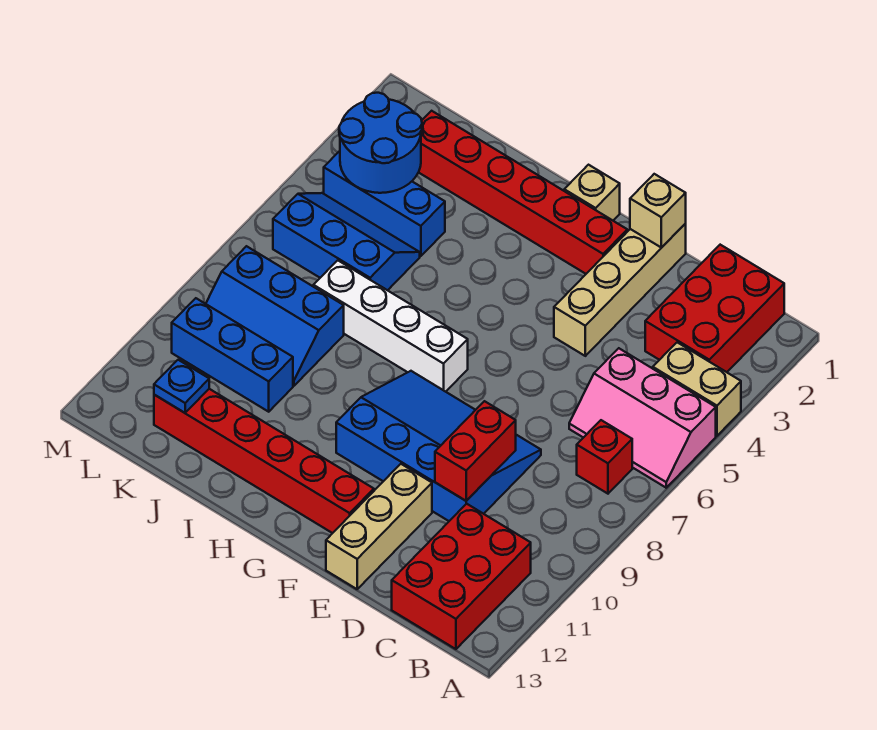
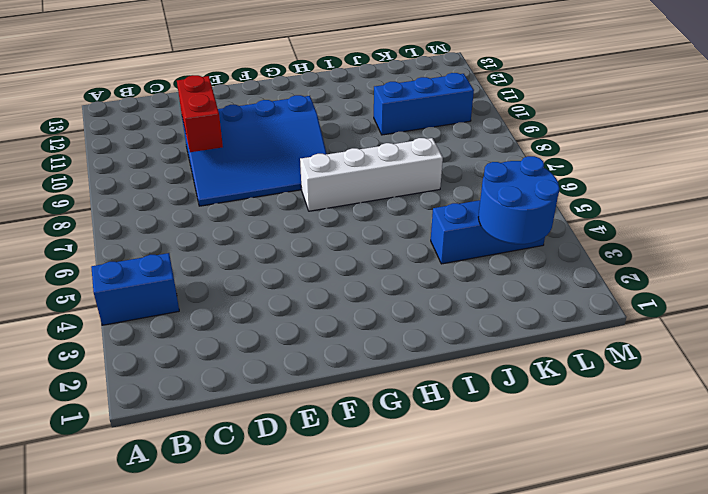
blue brick A4:B4 level 1 -> tan brick A4:B4 level 1
none -> pink slope A5:C6 level 1 top 5
none -> red brick B1:C3 level 1
none -> red brick B7 level 1

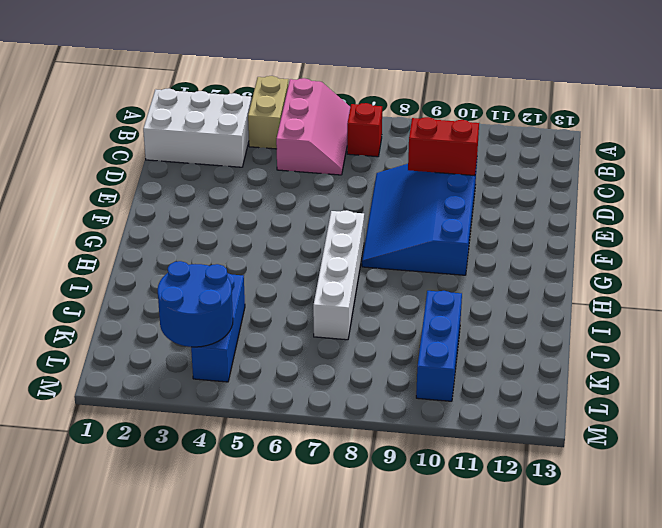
white brick B1:C3 level 1 -> red brick B1:C3 level 1
none -> red brick B11:C13 level 1
none -> tan brick E1:E4 level 1
none -> tan brick E11:E13 level 1

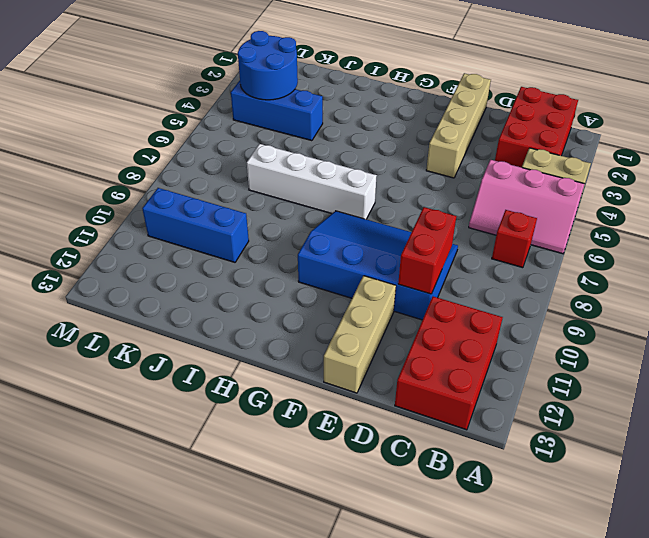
none -> red brick F2:K2 level 1
none -> red brick F12:K12 level 1
none -> tan brick G1 level 1

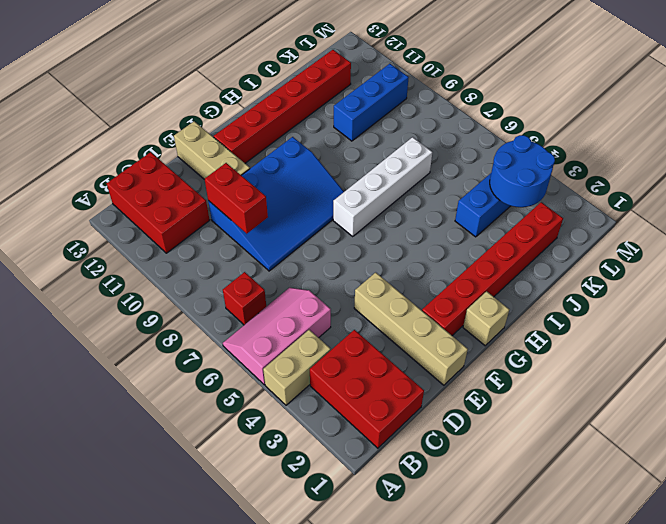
none -> blue slope J5:L6 level 1 top 6
none -> blue slope J8:L9 level 1 top 8
none -> tan brick E1 level 2

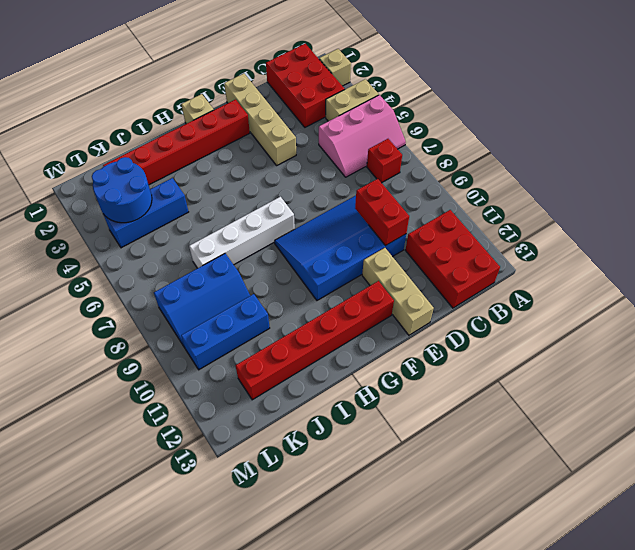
tan brick A2 level 1 -> tan brick E1 level 2
none -> blue slope J5:L6 level 1 top 6
none -> blue plate K12 level 2

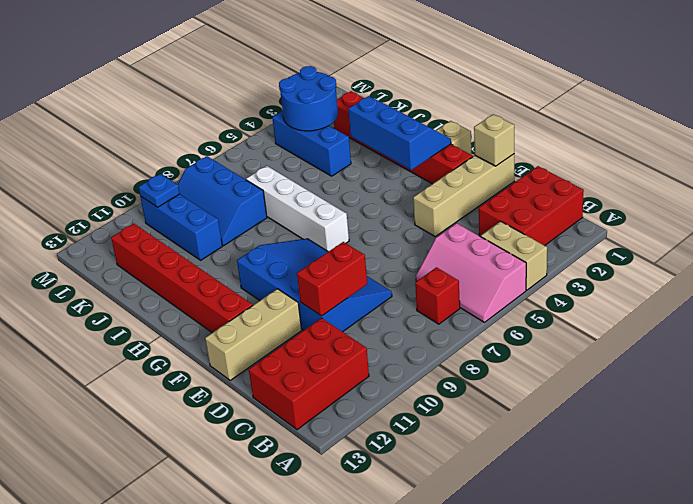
blue slope G2:I3 level 2 top 3 -> blue slope J5:L6 level 1 top 6
blue plate L10 level 2 -> blue plate K12 level 2

